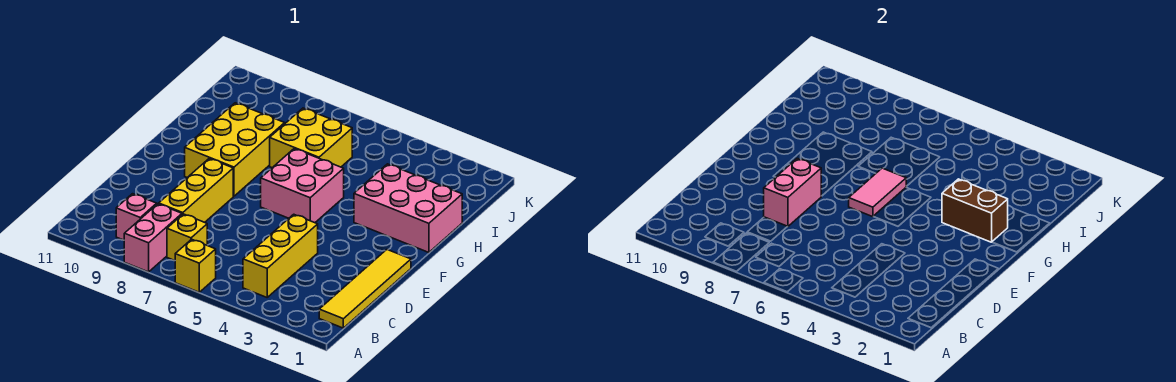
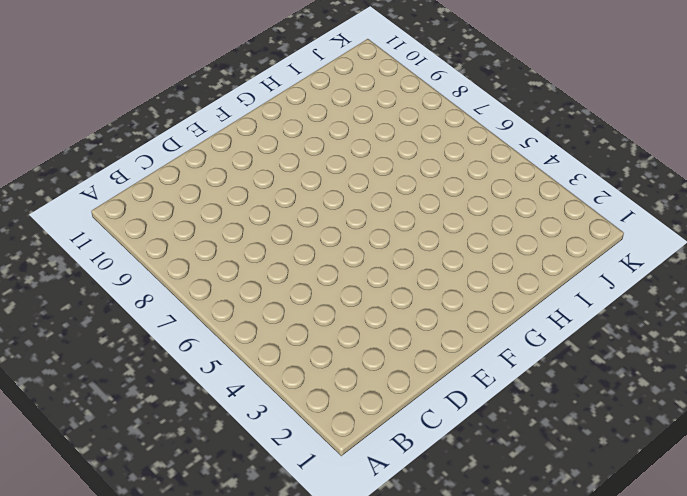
none -> yellow brick A6 level 1
none -> pink brick A8:B8 level 1
none -> yellow tile B1:E1 level 1

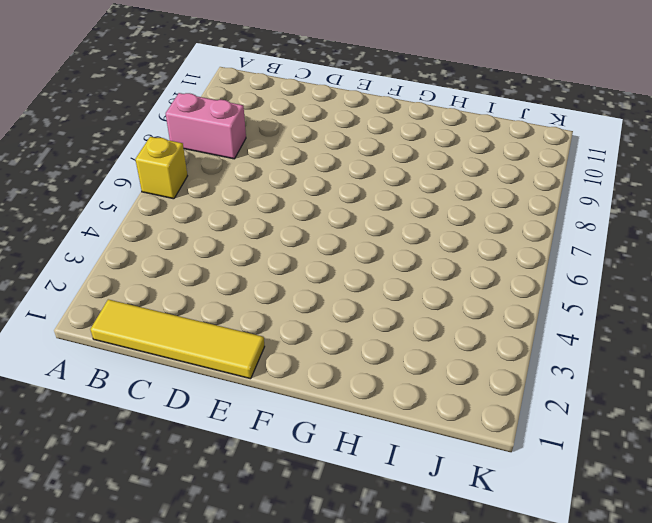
none -> yellow brick B4:D4 level 1
none -> yellow brick B7 level 1
none -> pink brick B9 level 1

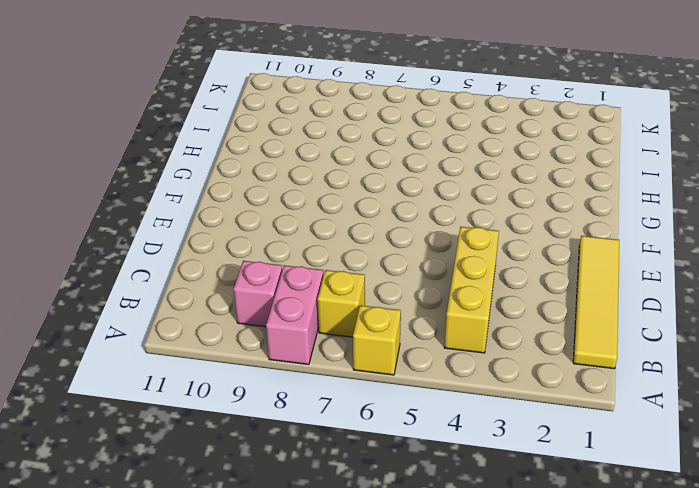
none -> yellow brick C8:E8 level 1
none -> pink brick F5:G6 level 1
none -> yellow brick F8:H9 level 1

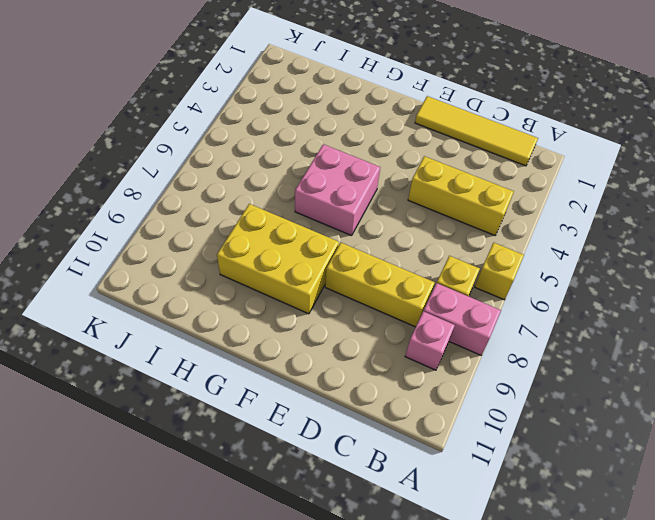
none -> pink brick G1:H3 level 1
none -> yellow brick H6:I7 level 1
none -> pink brick D8:E8 level 2

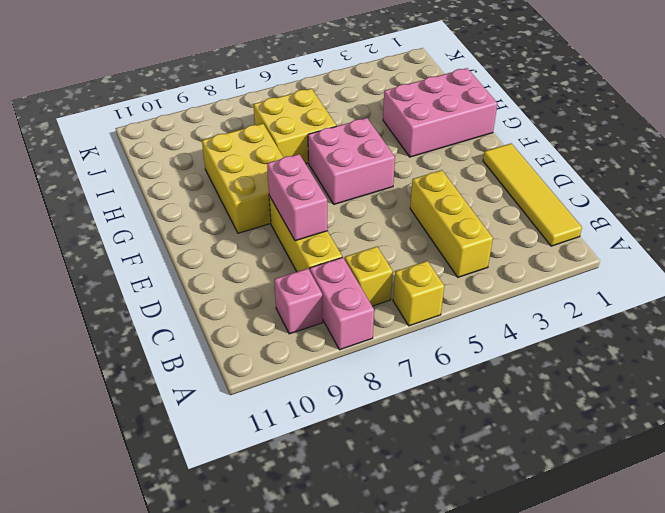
none -> pink tile F6:G6 level 2
none -> brown brick G2:G3 level 2

